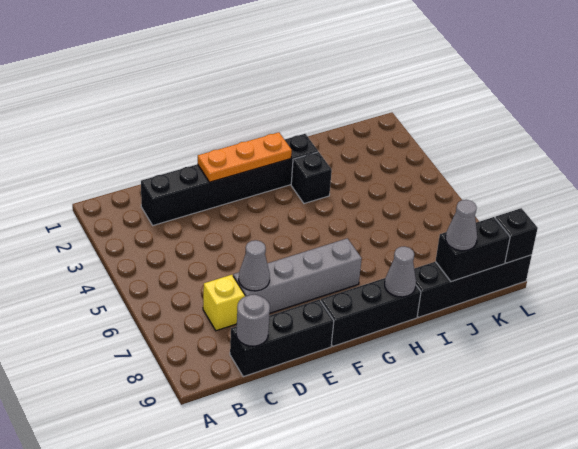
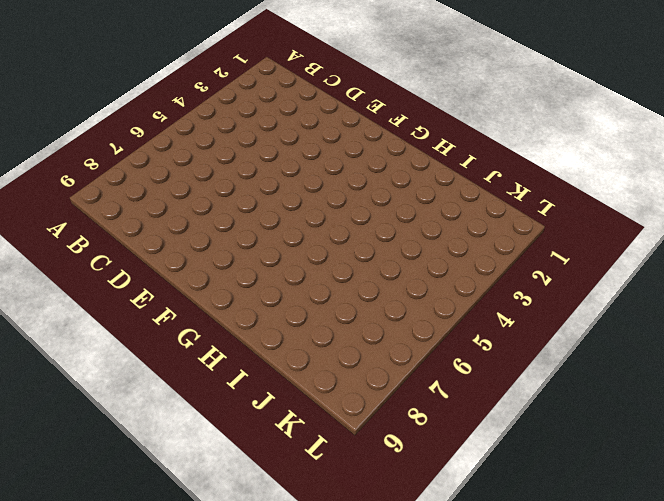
none -> black brick C2:H2 level 1
none -> yellow brick C7 level 1
none -> black brick C9:E9 level 1

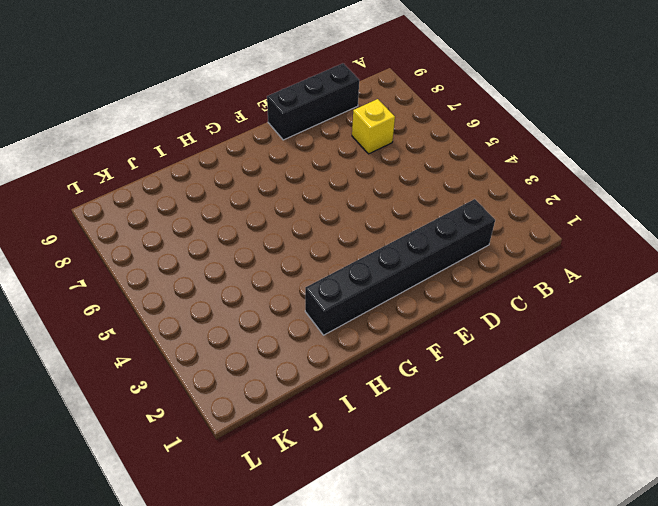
none -> grey brick D7:G7 level 1
none -> black brick F9:H9 level 1
none -> black brick H3 level 1

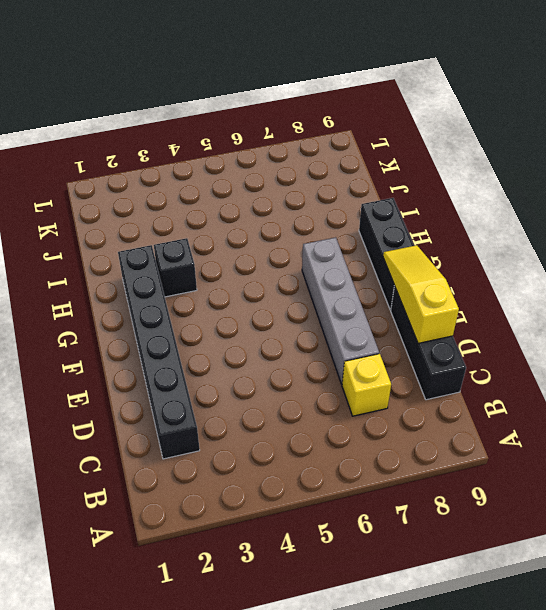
yellow slope D9:F9 level 2 top D -> none
none -> black brick I9:L9 level 1
none -> grey round brick C9 level 2
none -> grey cone D7 level 2

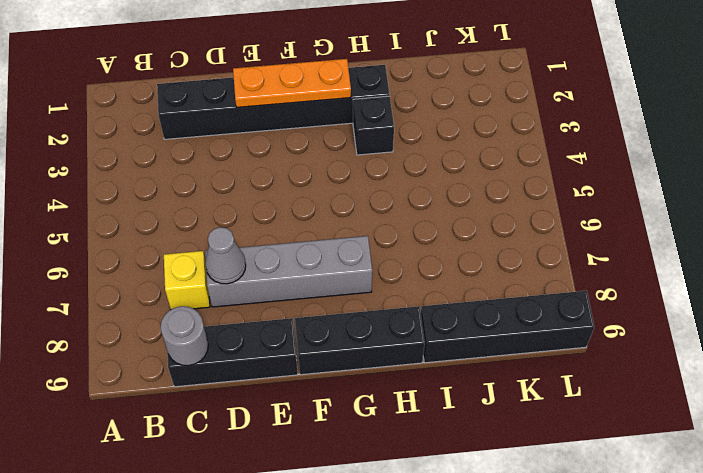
none -> grey cone H9 level 2
none -> black brick J9:K9 level 2
none -> black brick L9 level 2

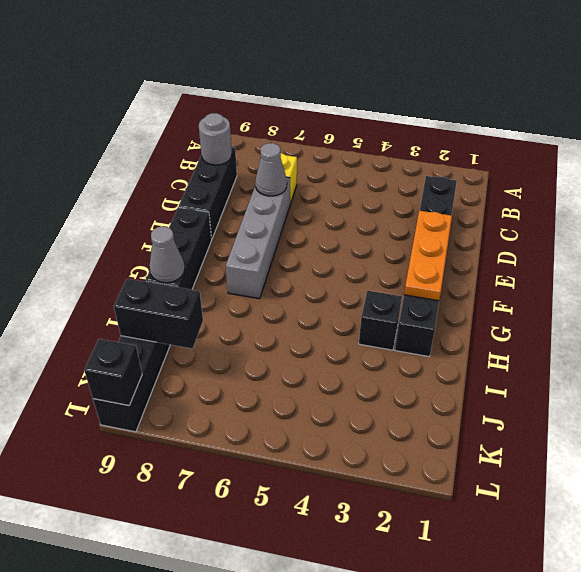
black brick J8:J9 level 2 -> black brick J9:K9 level 2
none -> grey cone J9 level 3

